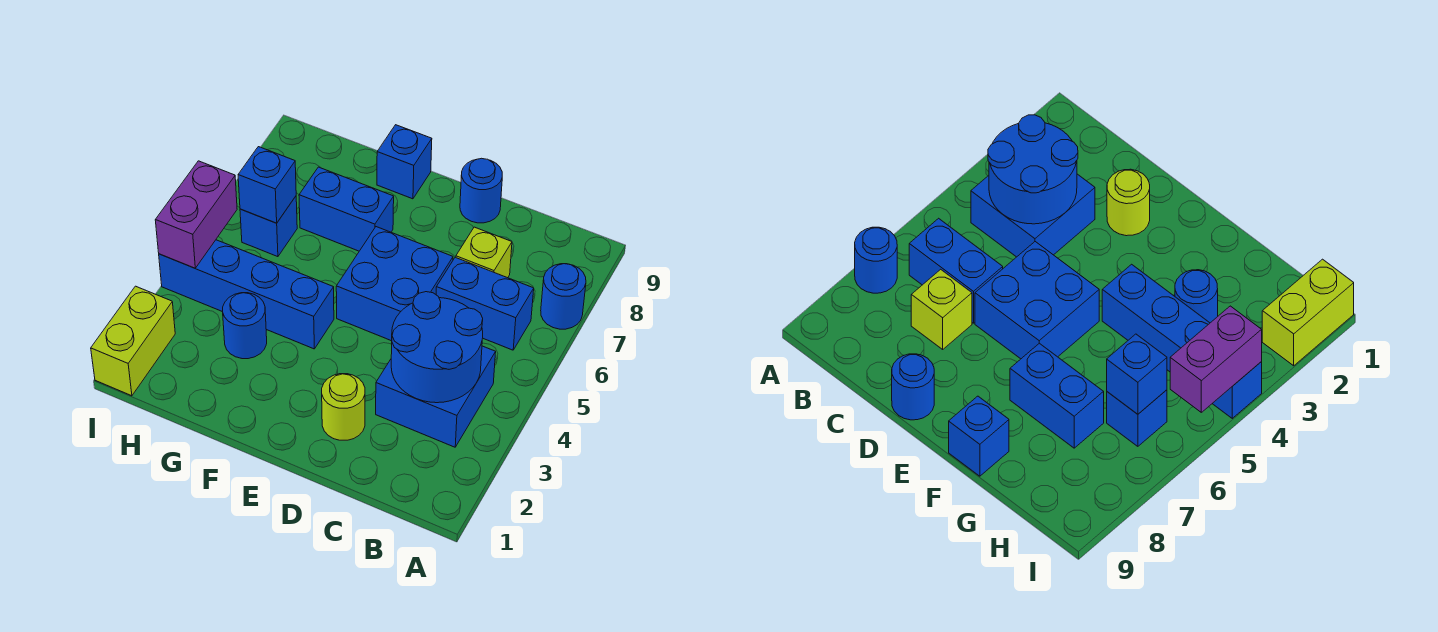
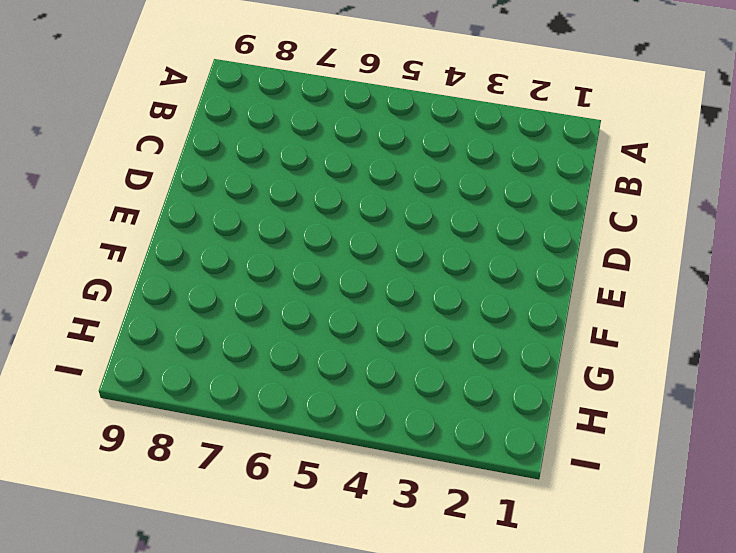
none -> blue round brick A7 level 1
none -> blue brick B3:C4 level 1
none -> blue brick B6:C6 level 1

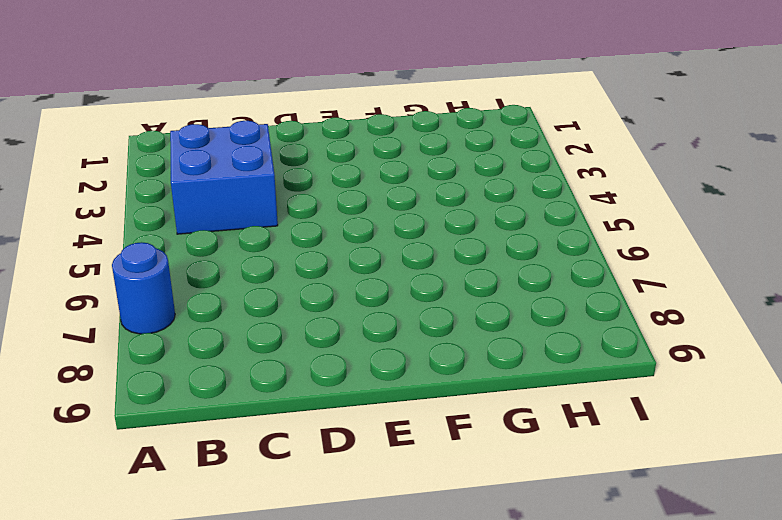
none -> blue brick B6:C6 level 1
none -> lime brick C7 level 1
none -> lime round brick D2 level 1

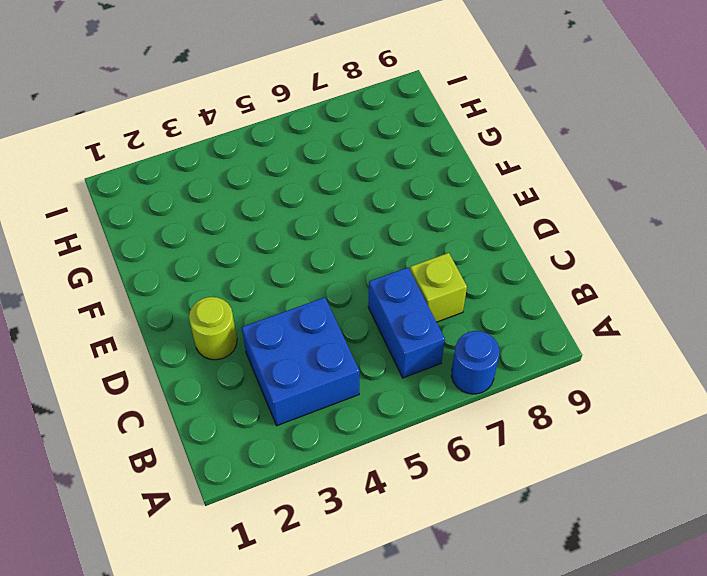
none -> blue brick D5:E6 level 1
none -> blue round brick D9 level 1
none -> blue brick F4:I4 level 1

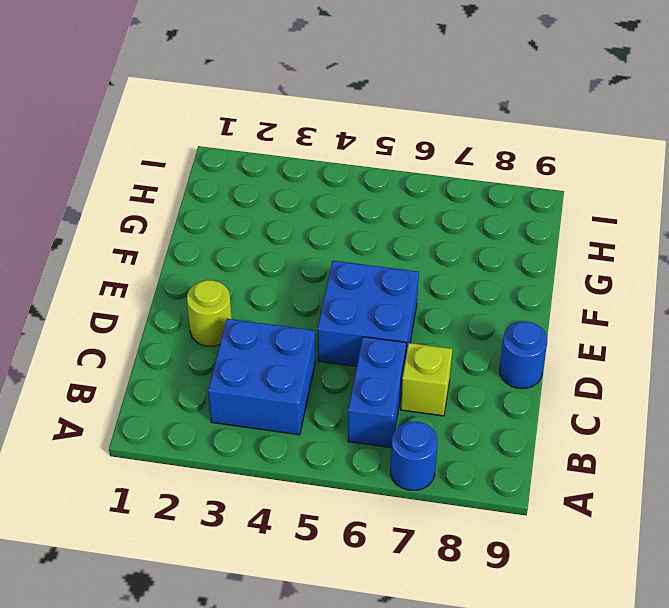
none -> blue brick F4:I4 level 1
none -> blue brick F7:G7 level 1
none -> blue brick F9 level 1

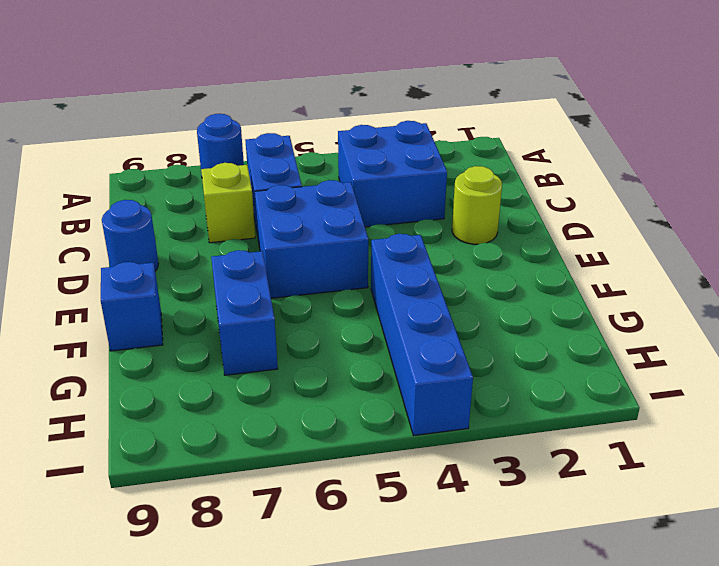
none -> blue round brick G3 level 1
none -> blue brick H6 level 1
none -> lime brick I1:I2 level 1

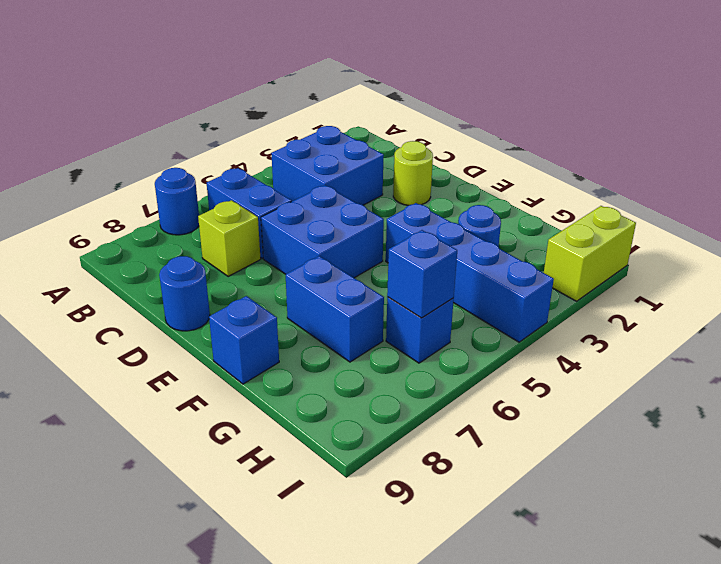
none -> blue round brick B3:C4 level 2
none -> purple brick I4:I5 level 2

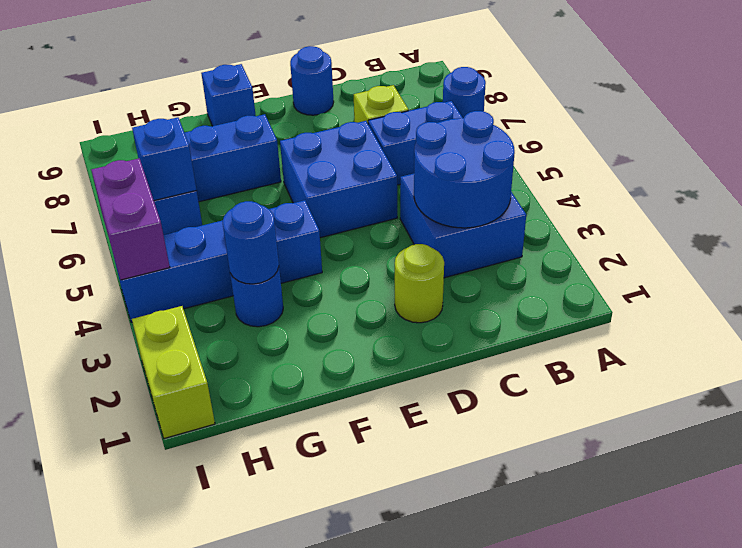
blue round brick G3 level 2 -> none

